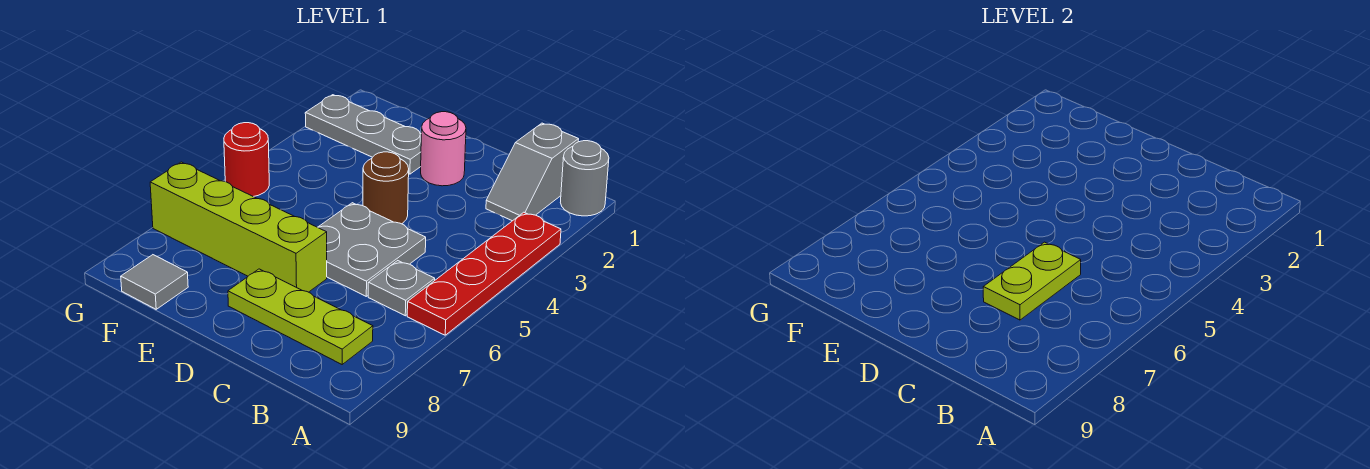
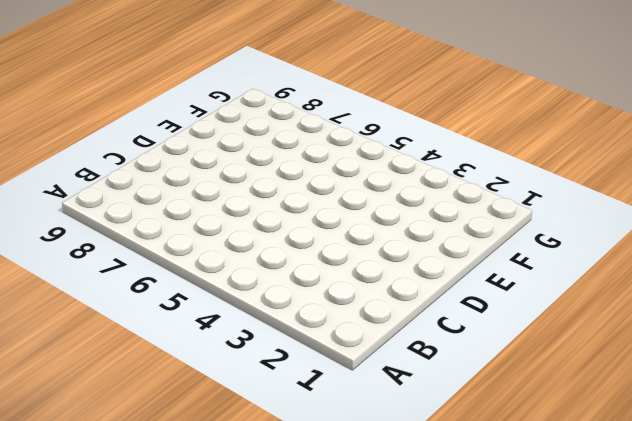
none -> grey round brick A1 level 1
none -> red plate A3:A6 level 1
none -> grey slope B1:B2 level 1 top 1

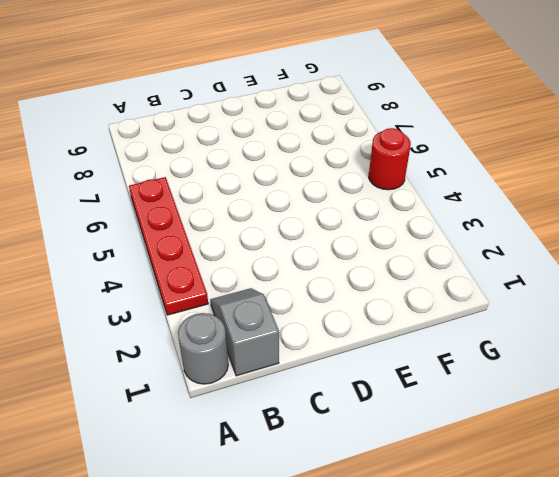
none -> grey plate B6 level 1
none -> lime plate B8:D8 level 1
none -> grey plate C5:D6 level 1

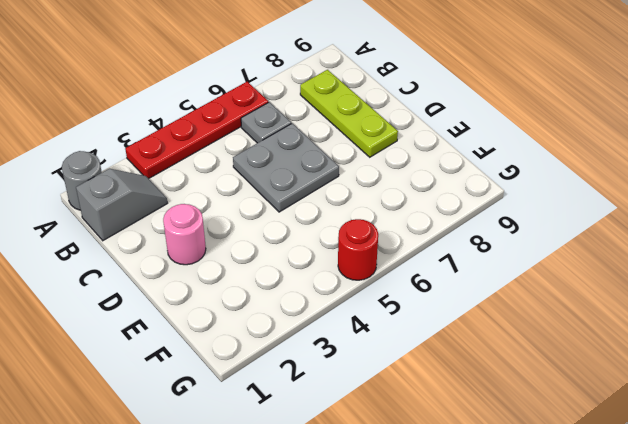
none -> brown round brick D4 level 1
none -> lime brick D7:G7 level 1
none -> grey plate E2:G2 level 1

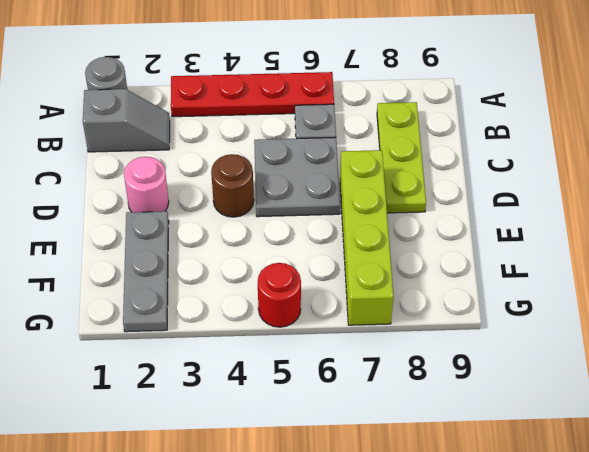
none -> grey tile F9 level 1
none -> lime plate C6:C7 level 2

